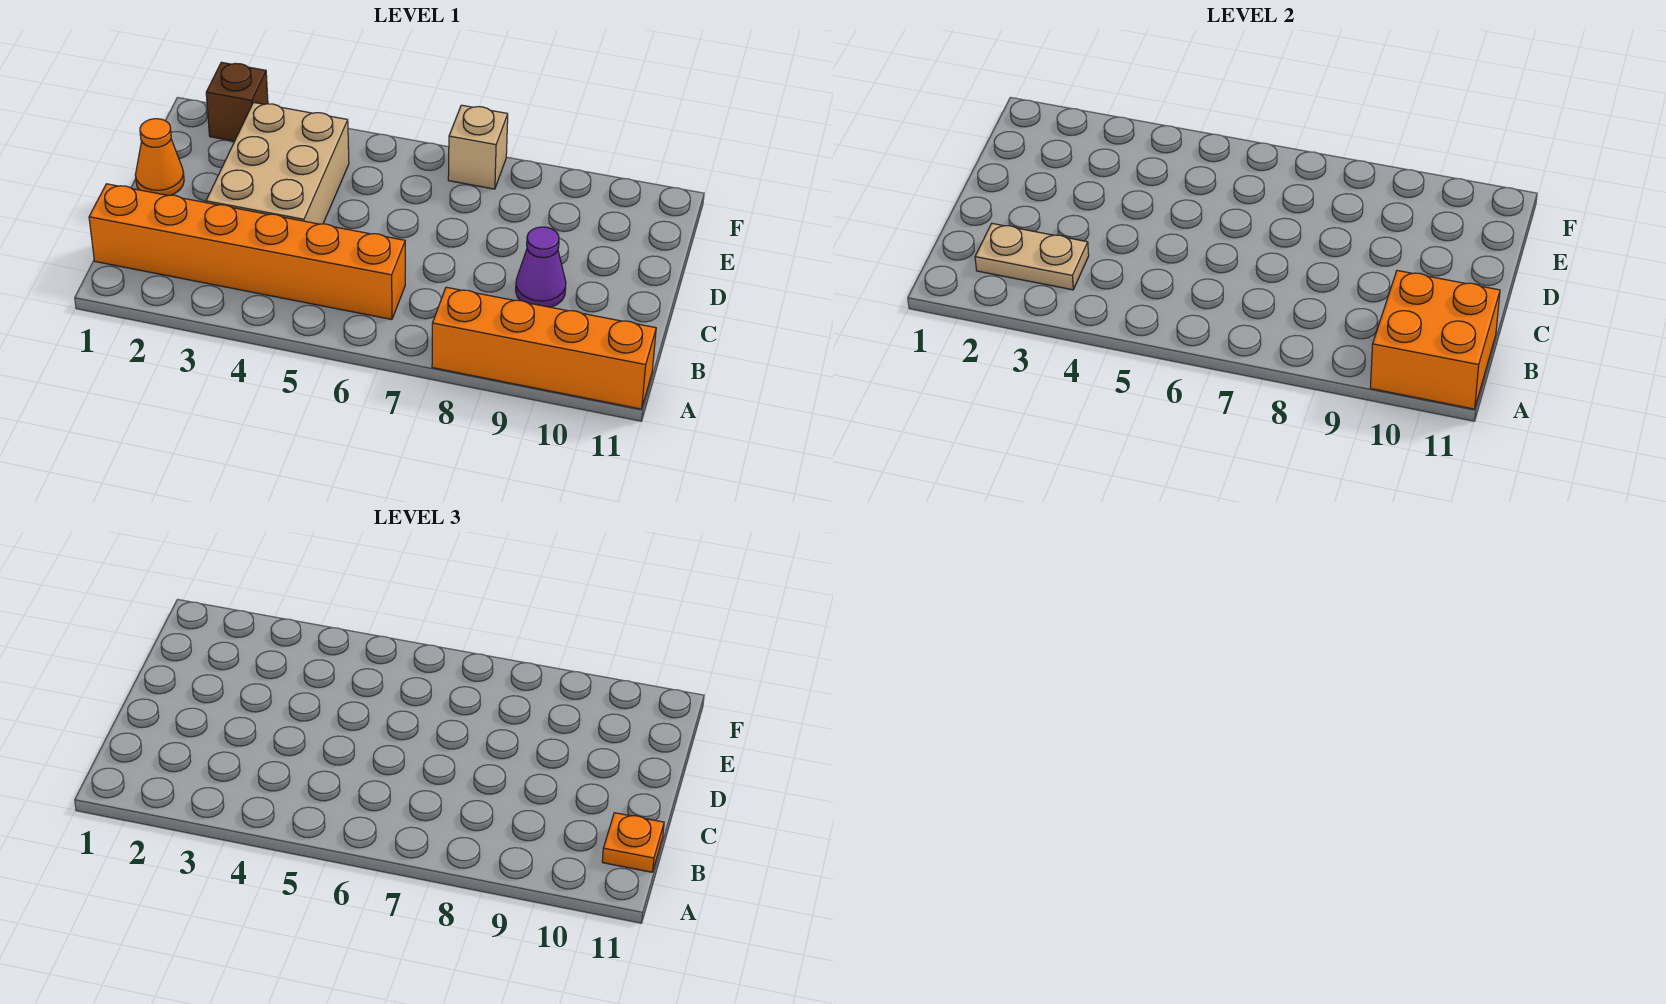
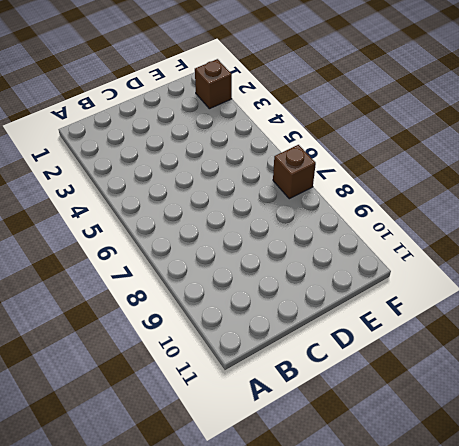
brown brick F7 level 1 -> tan brick F7 level 1
none -> orange brick A8:A11 level 1
none -> orange brick B1:B6 level 1

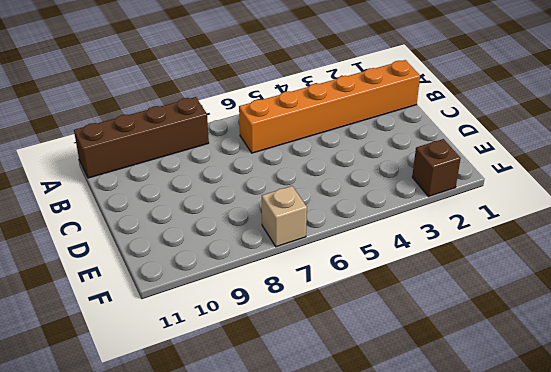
brown brick A8:A11 level 1 -> orange brick A8:A11 level 1
none -> tan brick C3:E4 level 1
none -> purple cone C9 level 1

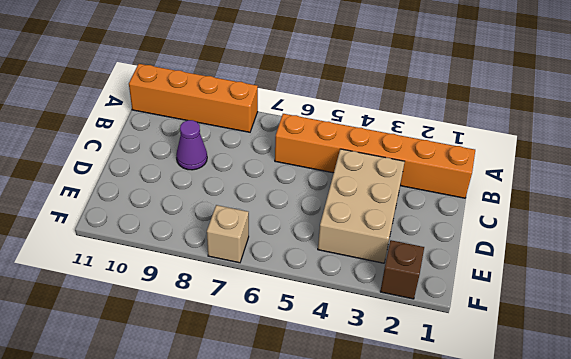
none -> orange cone D1 level 1
none -> orange brick A10:B11 level 2

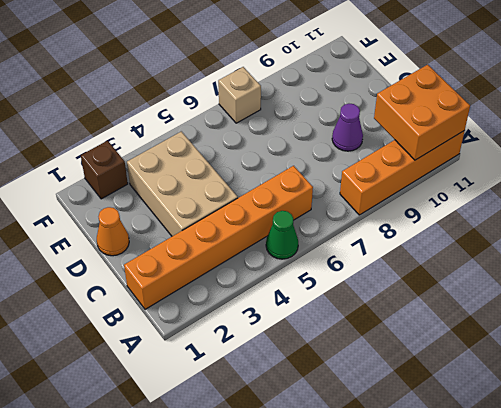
green cone A5 level 1 -> none
none -> tan plate B2:B3 level 2
none -> orange plate B11 level 3

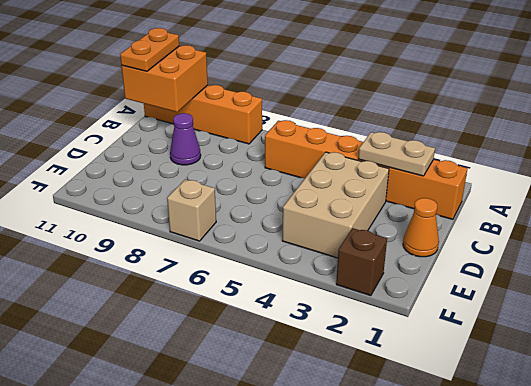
orange plate A11:B11 level 3 -> orange plate B11 level 3

